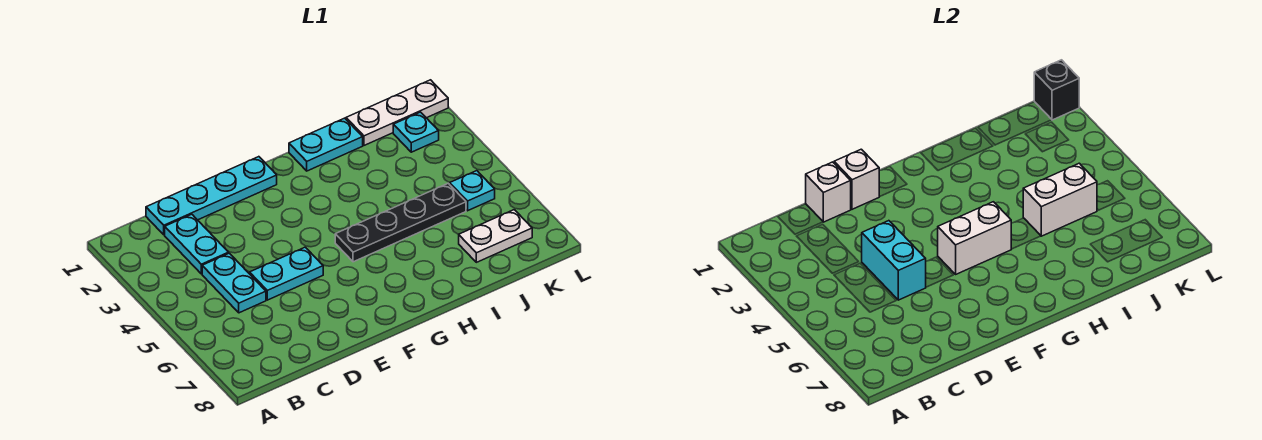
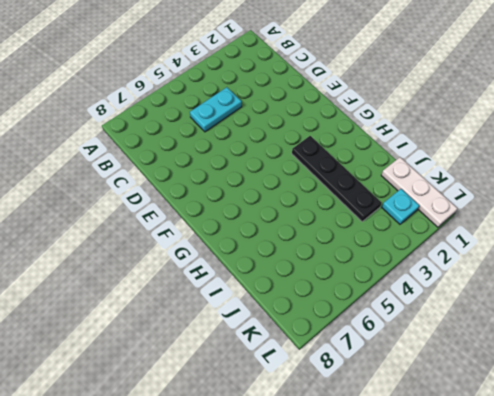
black plate G3:J3 level 1 -> black plate G5:J5 level 1
none -> cyan plate C1:F1 level 1
none -> cyan plate C2:C3 level 1
none -> cyan plate D5:E5 level 1

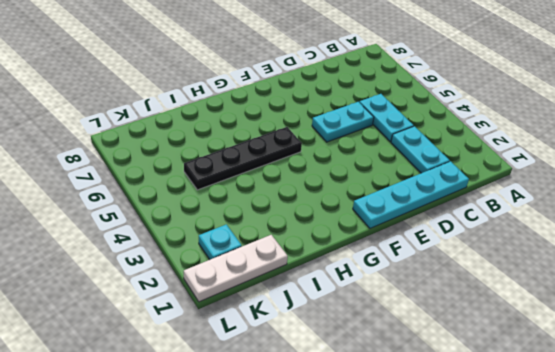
none -> cyan plate H1:I1 level 1
none -> white plate J7:K7 level 1
none -> cyan plate K5 level 1

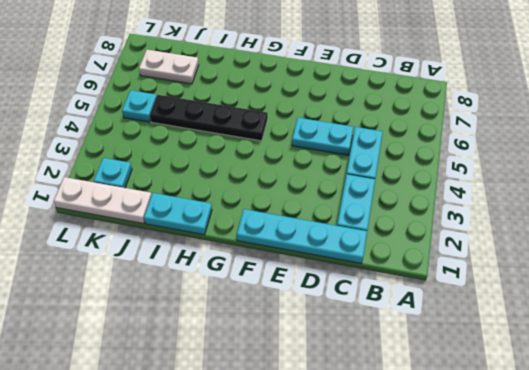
none -> white brick D1 level 2
none -> cyan brick D4:D5 level 2
none -> white brick E1 level 2

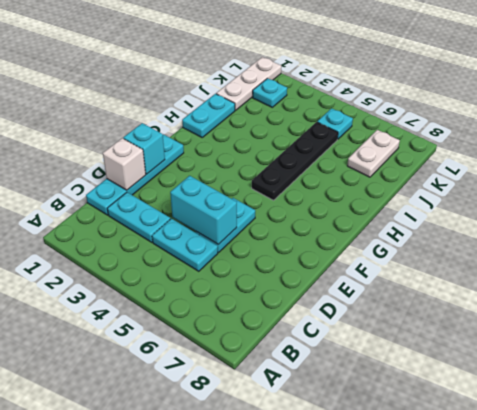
cyan brick E1 level 2 -> white brick E1 level 2
none -> white brick F5:G5 level 2
none -> white brick I5:J5 level 2
none -> black brick L1 level 2

